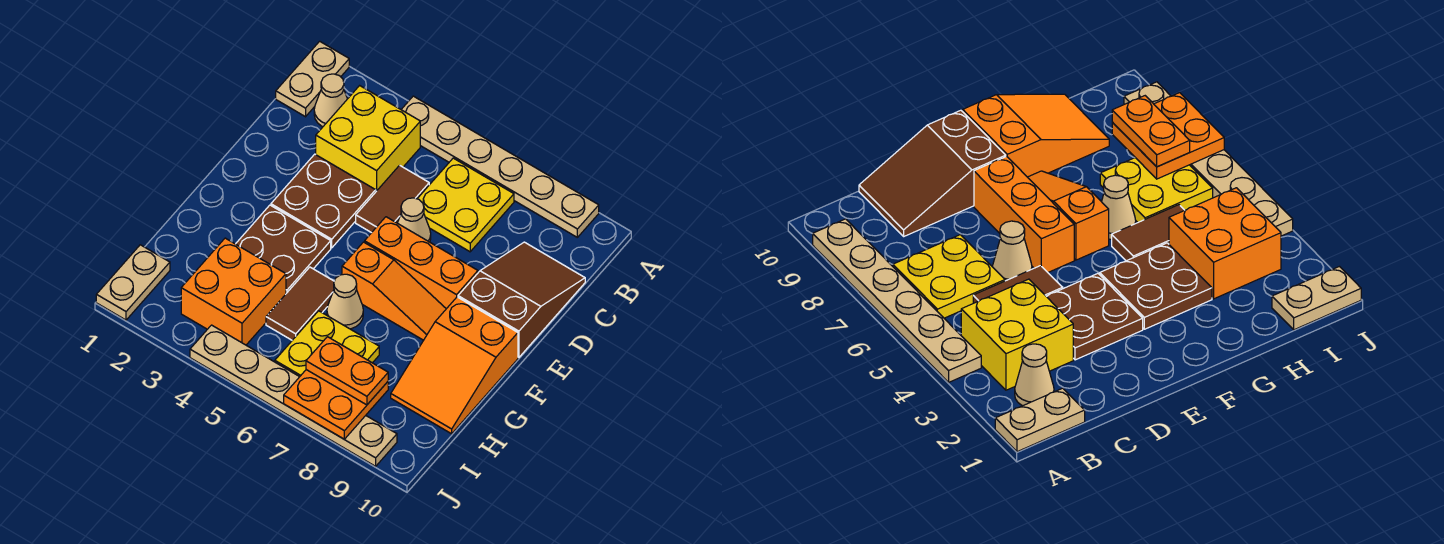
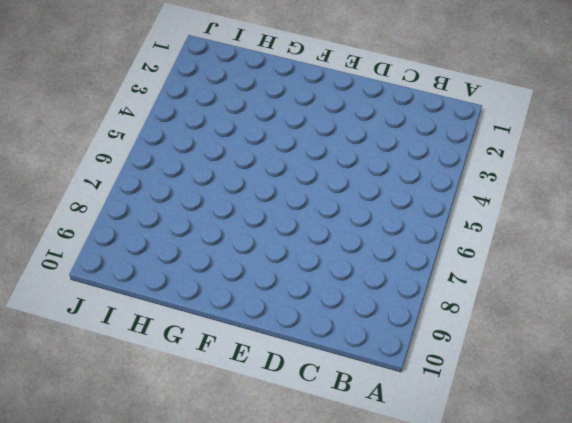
none -> tan plate A1:B1 level 1
none -> tan plate A4:A9 level 1
none -> tan cone B2 level 1

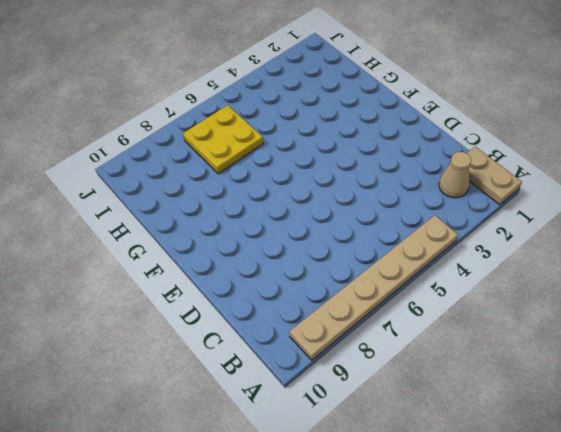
none -> yellow brick B3:C4 level 1
none -> yellow plate B6:C7 level 1
none -> brown tile C5:D5 level 1

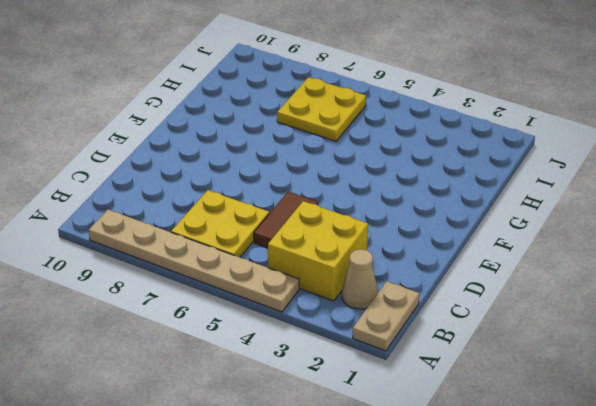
none -> brown slope C9:E10 level 1 top E
none -> brown plate D3:E4 level 1
none -> tan cone D6 level 1

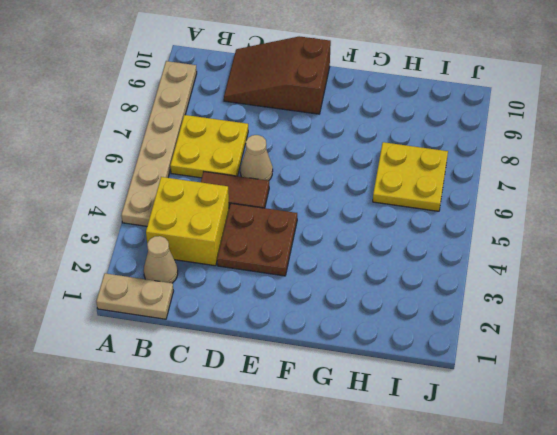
none -> orange brick E6:E8 level 1
none -> brown plate F3:G4 level 1
none -> orange slope F6:F8 level 1 top 6

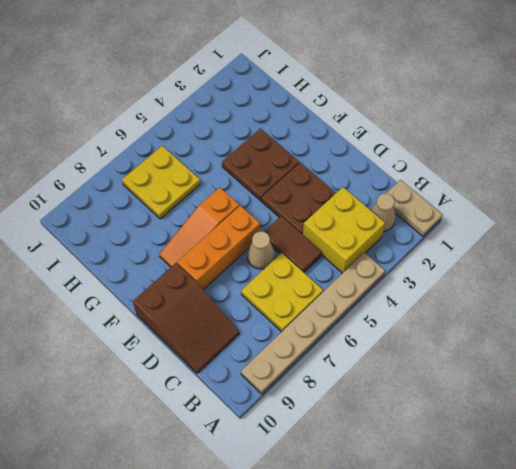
none -> orange slope F9:H10 level 1 top F
none -> brown tile G5:H5 level 1
none -> tan cone G6 level 1

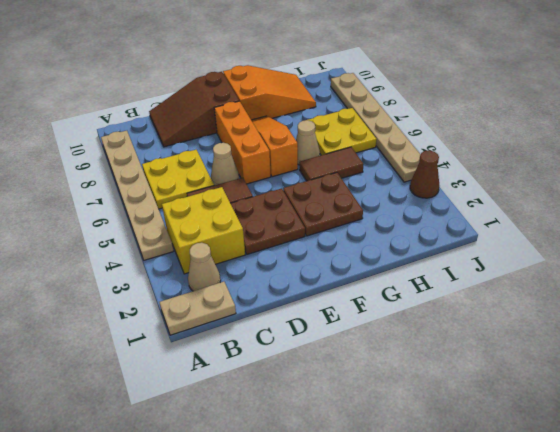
brown cone J3 level 1 -> none
none -> orange brick H3:I4 level 1
none -> tan plate I1:J1 level 1
none -> orange plate I7:J8 level 2

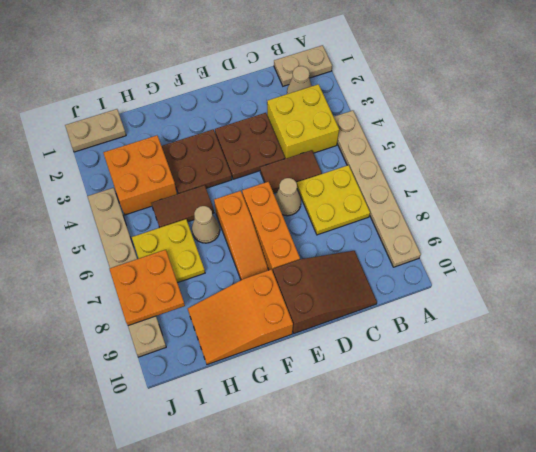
none -> orange plate I7:I8 level 3

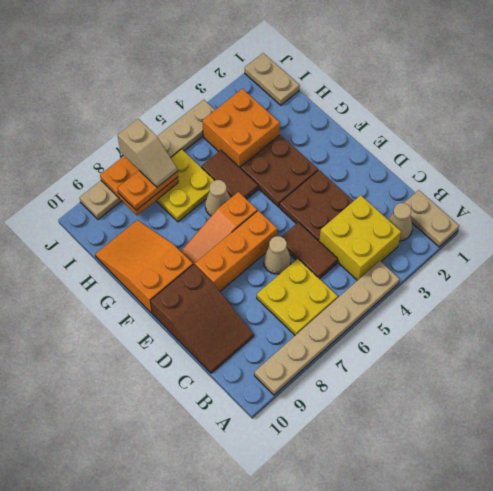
tan slope I7:J7 level 4 top J -> none

